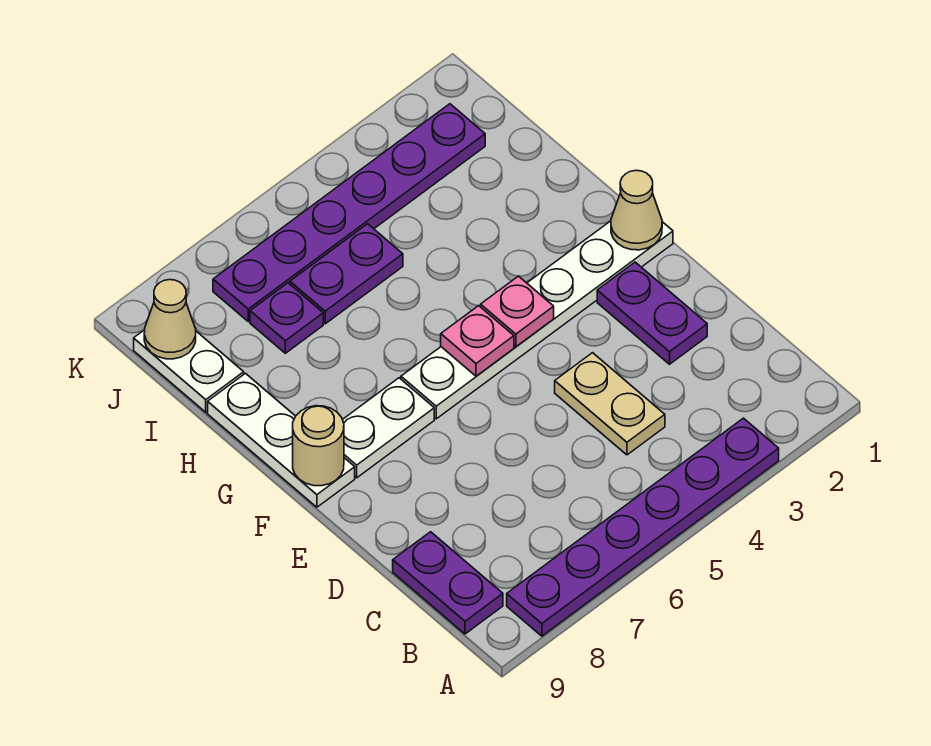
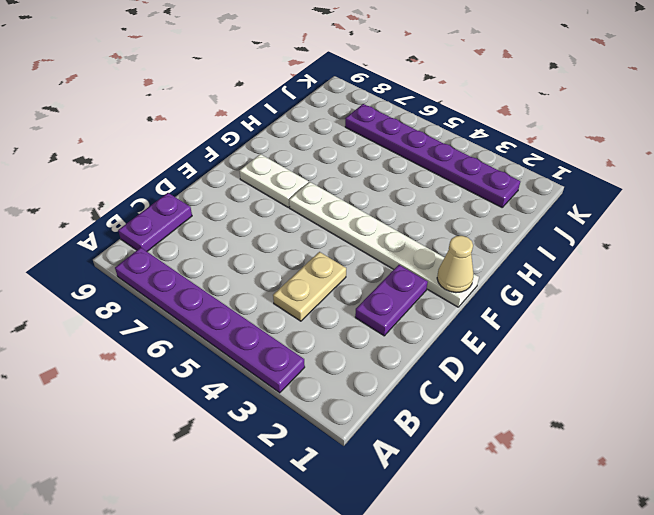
none -> white plate F9:H9 level 1
none -> purple plate I5:I6 level 1
none -> purple plate I7 level 1

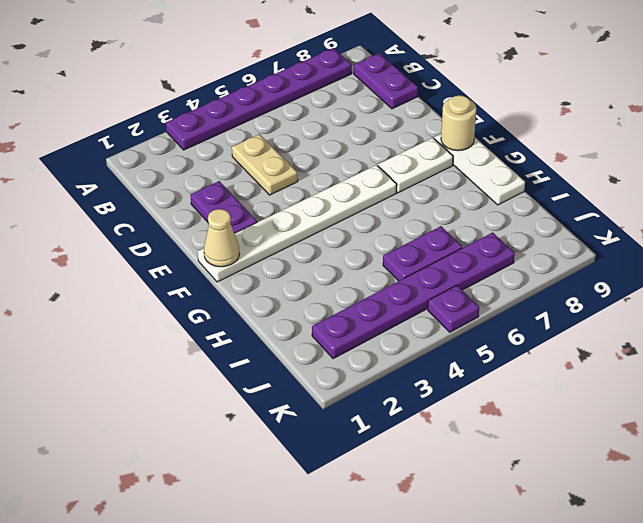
purple plate K5 level 1 -> purple plate I7 level 1
none -> white plate I9:J9 level 1
none -> pink plate F4 level 2
none -> pink plate F5 level 2

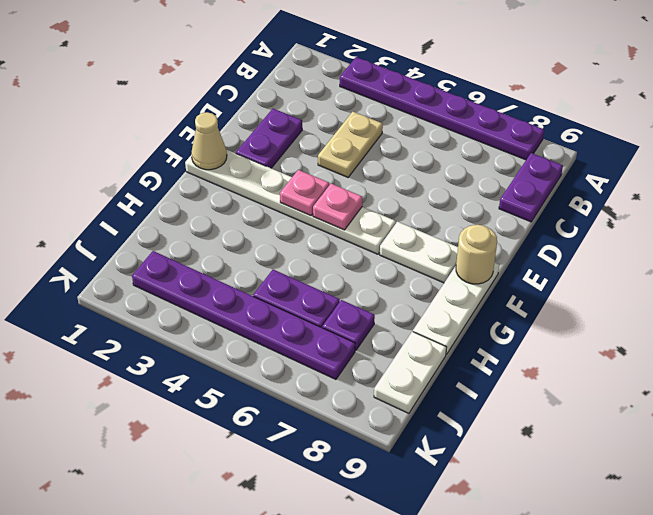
none -> tan cone J9 level 2

